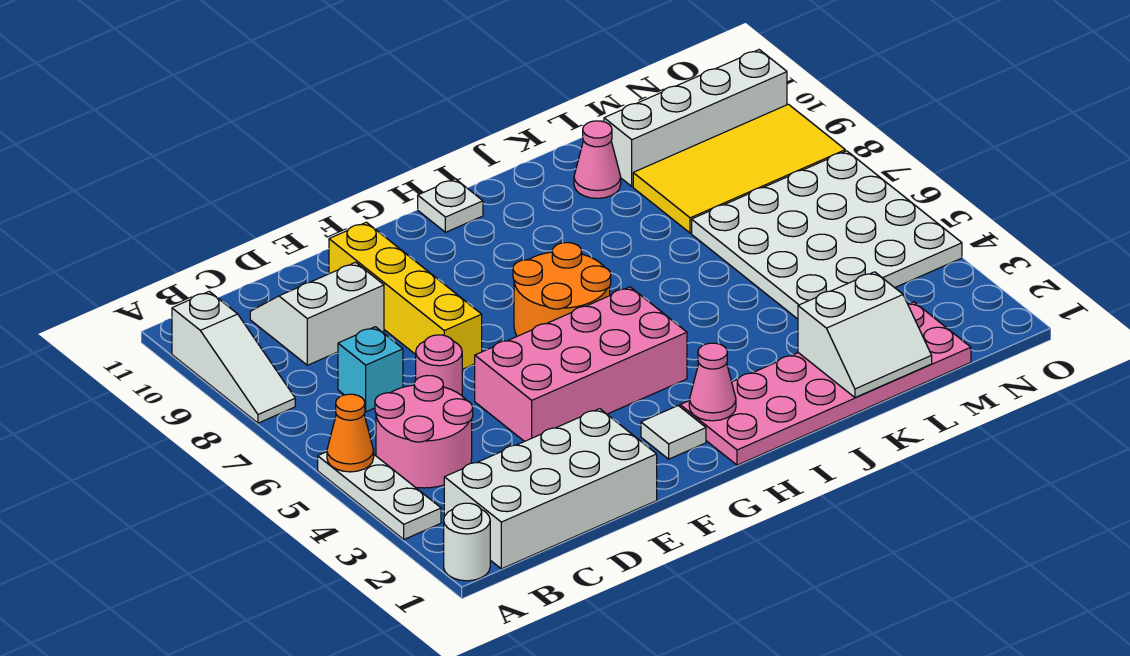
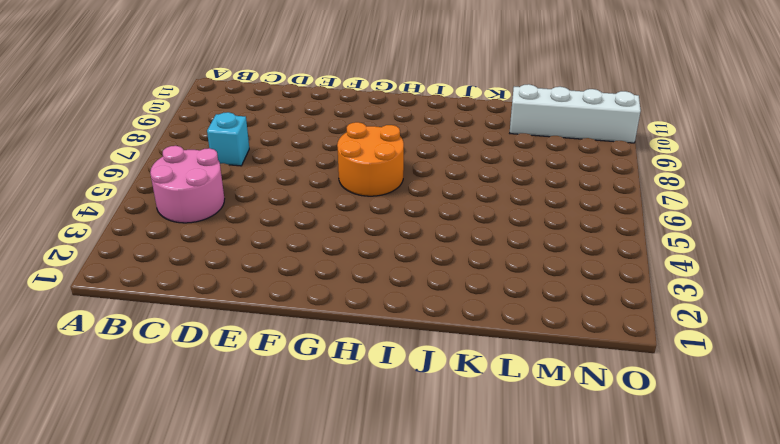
none -> white round brick A1 level 1
none -> white plate A3:A5 level 1
none -> white slope A8:A10 level 1 top 10

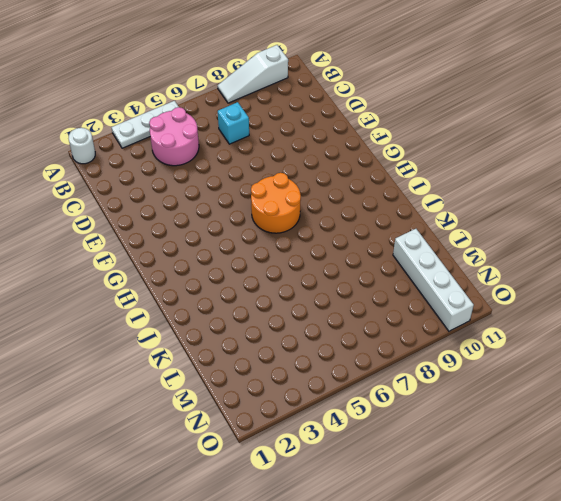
none -> white brick B1:E2 level 1
none -> white slope C9:D10 level 1 top 9
none -> pink round brick D6 level 1

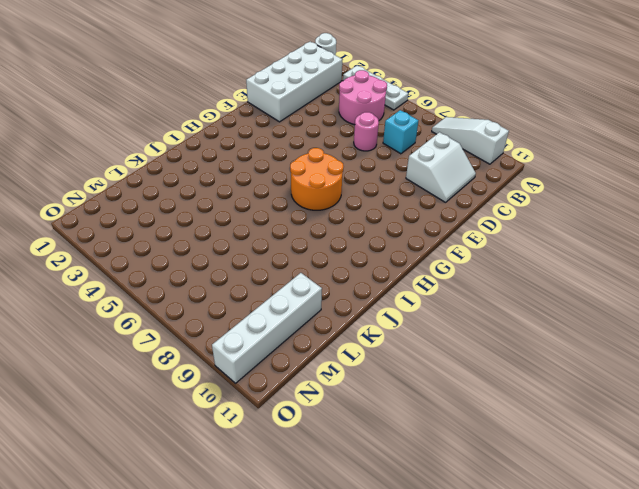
none -> pink brick E4:H5 level 1
none -> yellow brick E7:E10 level 1
none -> white tile G2 level 1

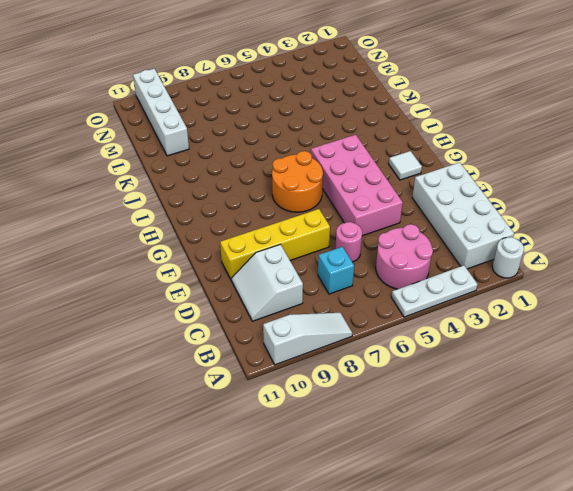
none -> pink plate H1:M2 level 1
none -> white plate H11 level 1
none -> pink cone K10 level 1

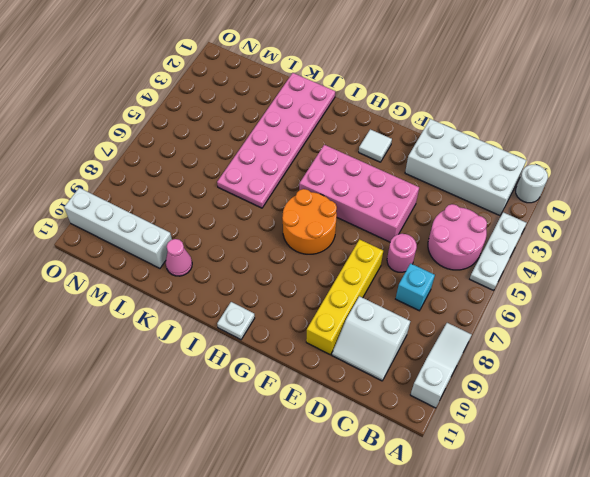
pink plate J1:K6 level 1 -> pink plate H1:M2 level 1
none -> white plate L4:O7 level 1
none -> yellow tile L8:O9 level 1
none -> orange cone A5 level 2

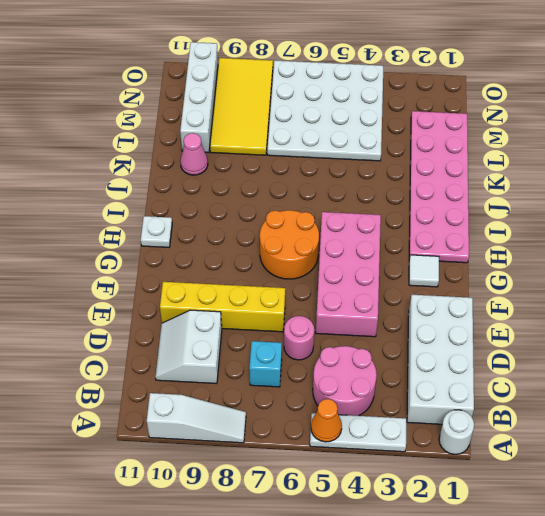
none -> pink cone H2 level 2
none -> white slope K1:L2 level 2 top 2

